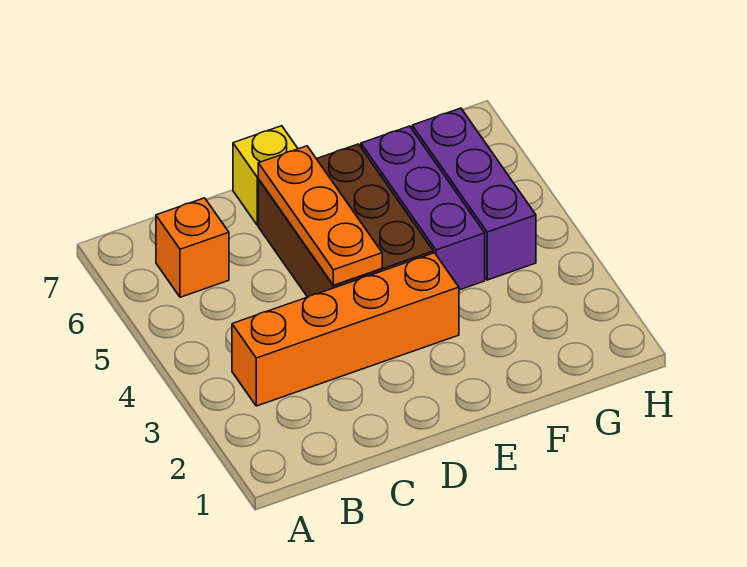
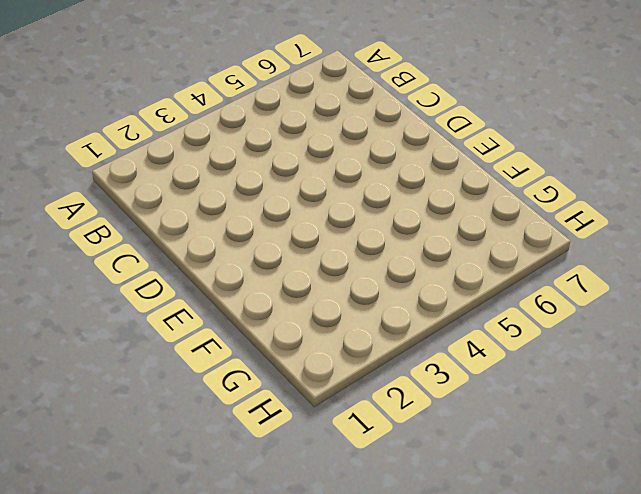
none -> orange brick B3:E3 level 1
none -> orange brick B6 level 1

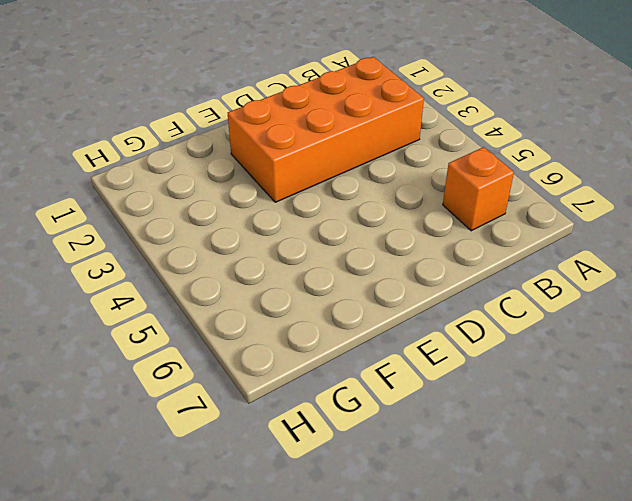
orange brick B2:E3 level 1 -> orange brick B3:E3 level 1
none -> brown brick D4:E6 level 1
none -> yellow brick D7 level 1

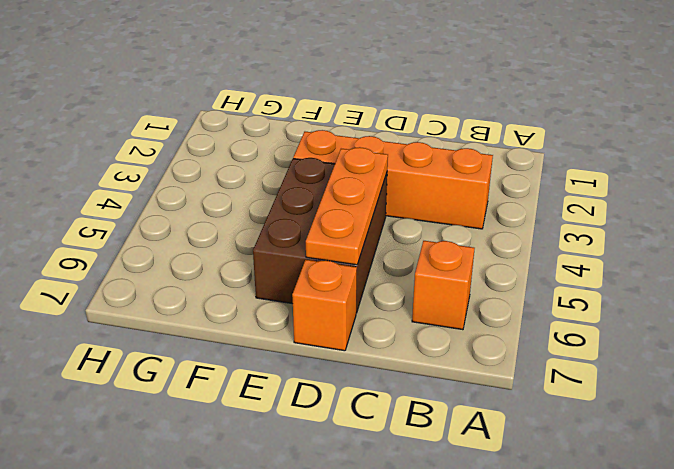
orange brick D7 level 1 -> yellow brick D7 level 1
none -> purple brick F4:F6 level 1
none -> purple brick G4:G6 level 1

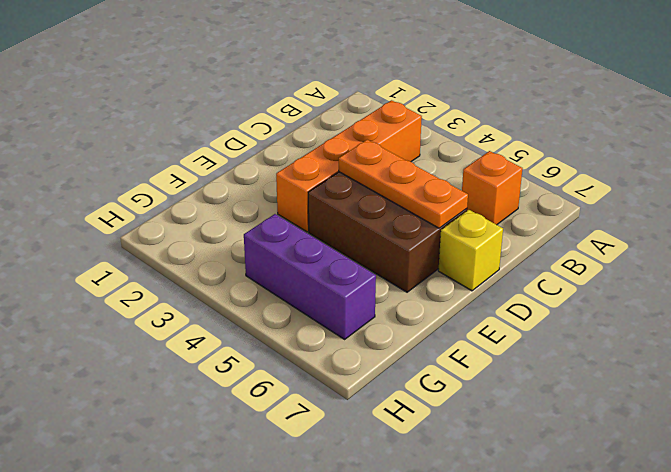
none -> purple brick F4:F6 level 1

